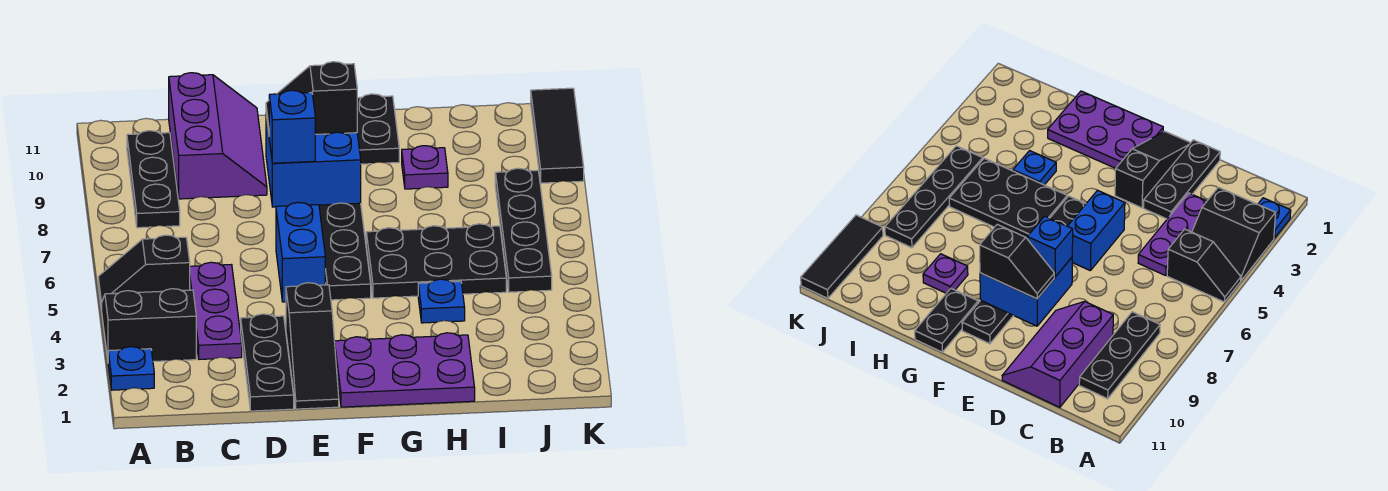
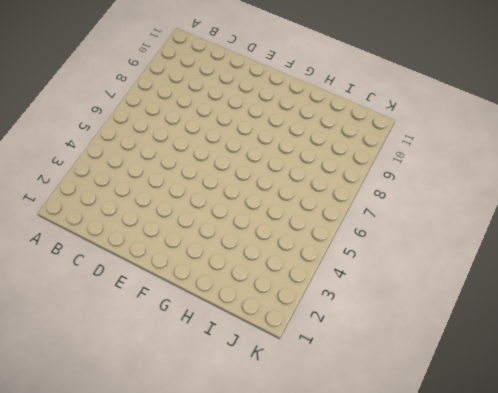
none -> blue plate A2 level 1
none -> black slope A3:B4 level 1 top 3
none -> black slope A5:B5 level 1 top B

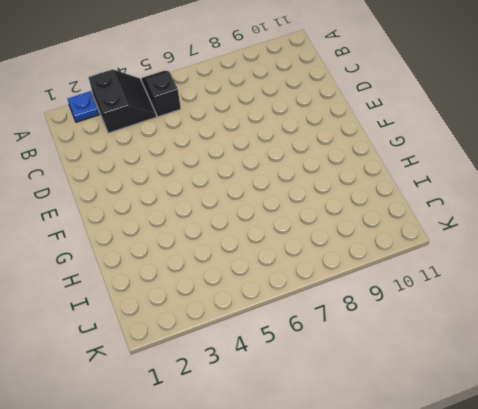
none -> black plate B8:B10 level 1
none -> purple plate C3:C5 level 1
none -> purple slope C9:D11 level 1 top C

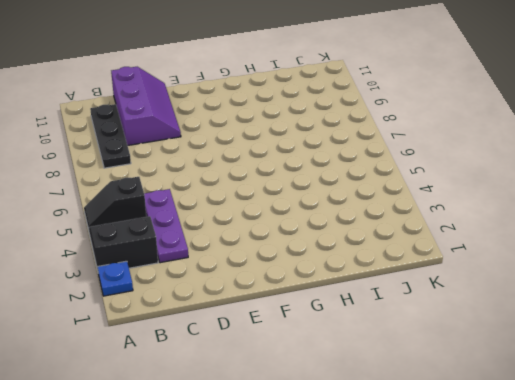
none -> black plate D1:D3 level 1
none -> black slope E1:E3 level 1 top 3
none -> blue brick E5:E6 level 1

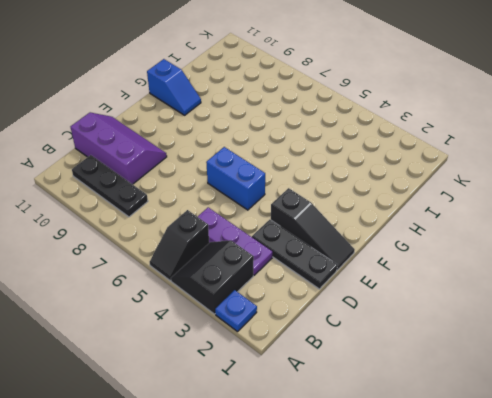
blue slope G10:G11 level 1 top 11 -> black plate G10:G11 level 1
none -> purple plate F1:H2 level 1
none -> black plate F5:F10 level 1
none -> black plate G5:I6 level 1

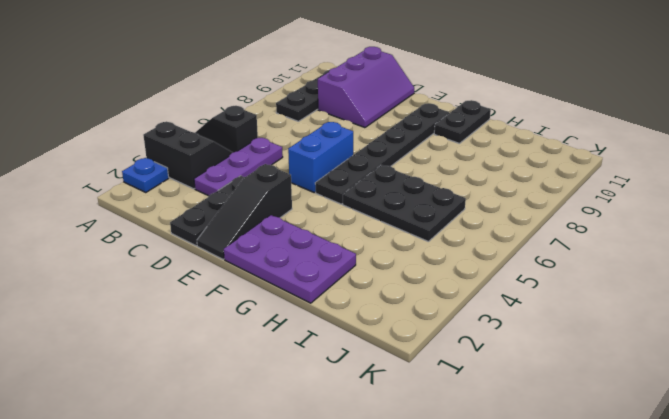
none -> blue plate H4 level 1
none -> purple plate H9 level 1
none -> black plate J5:J8 level 1

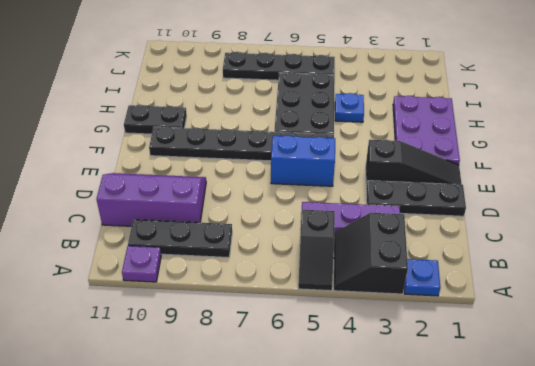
purple plate A10 level 1 -> purple plate H9 level 1
none -> black tile K9:K11 level 1
none -> blue brick E8:F9 level 2
none -> blue brick E8 level 3

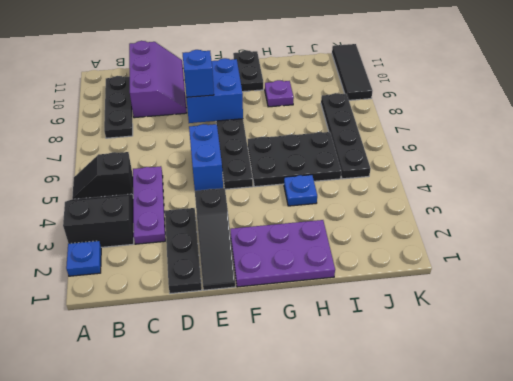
none -> black slope E9:F9 level 3 top F

